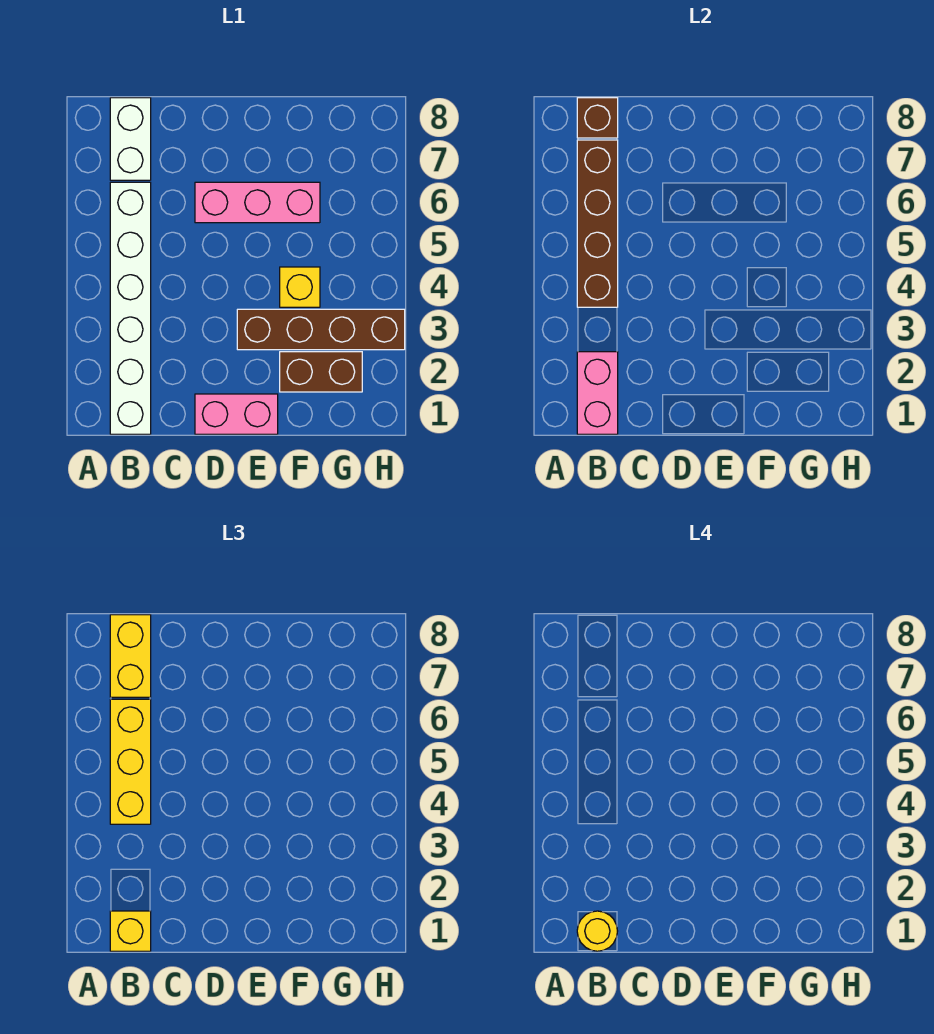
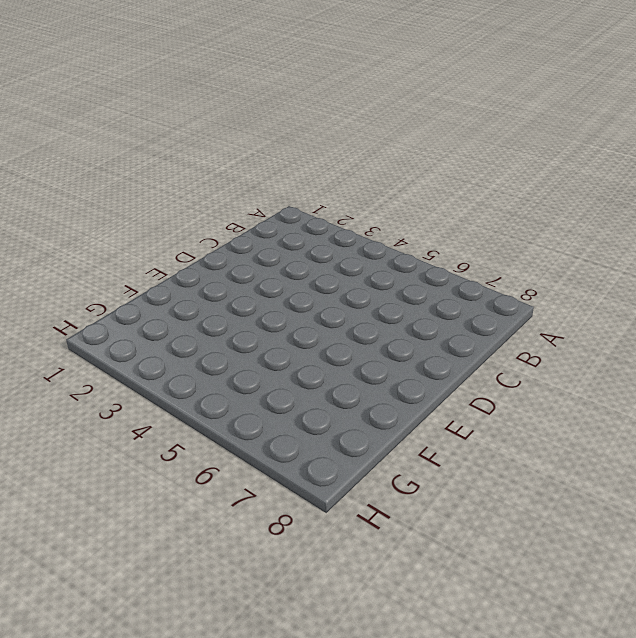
none -> white brick B1:B6 level 1
none -> white brick B7:B8 level 1
none -> pink brick D1:E1 level 1

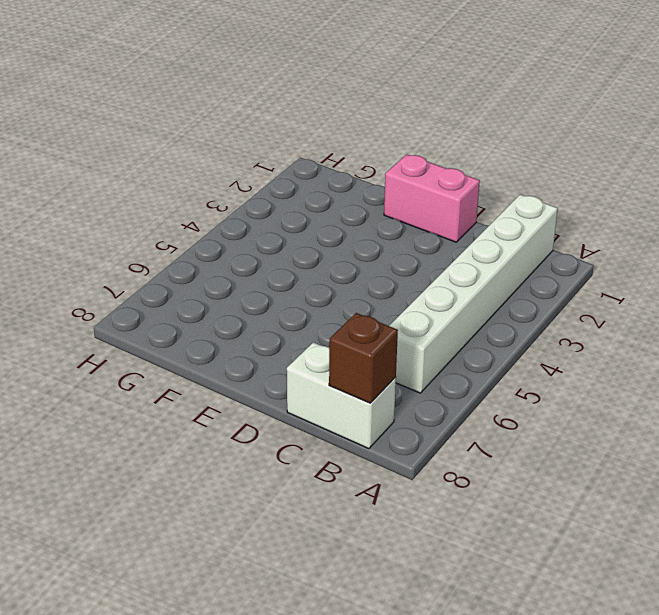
white brick B8:C8 level 1 -> white brick B7:B8 level 1
none -> pink brick D6:F6 level 1
none -> brown brick E3:H3 level 1
none -> brown brick F2:G2 level 1

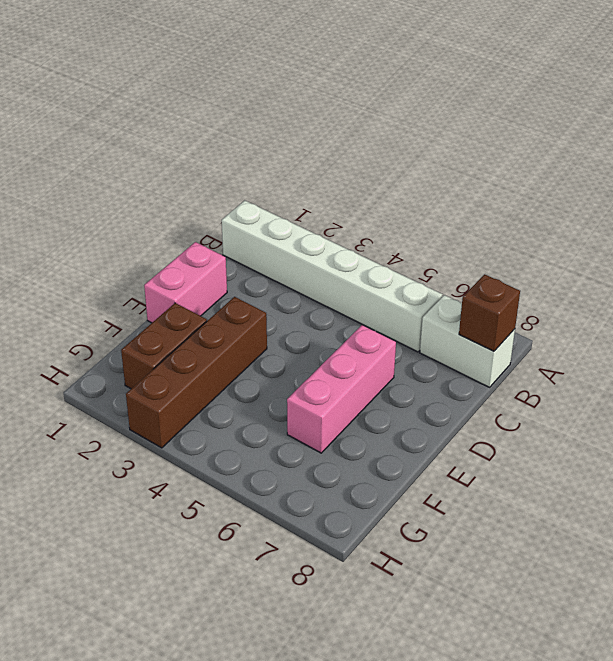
none -> yellow brick F4 level 1
none -> pink brick B1:B2 level 2
none -> brown brick B4:B7 level 2

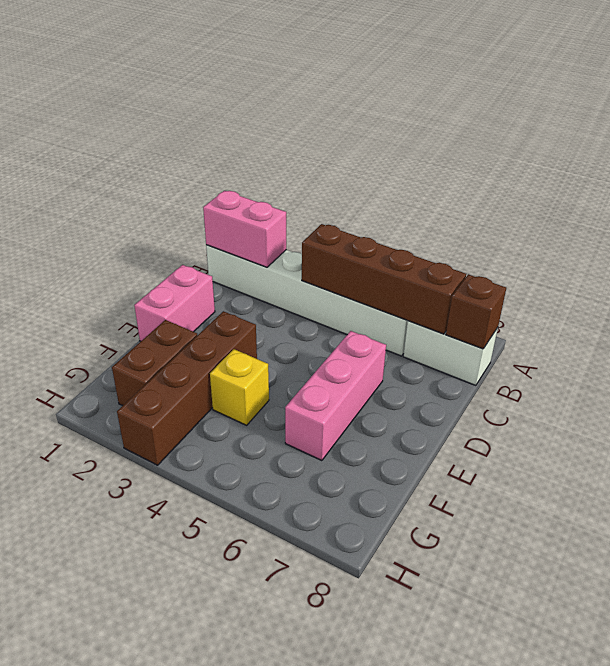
none -> yellow brick B1 level 3
none -> yellow brick B4:B6 level 3
none -> yellow brick B7:B8 level 3

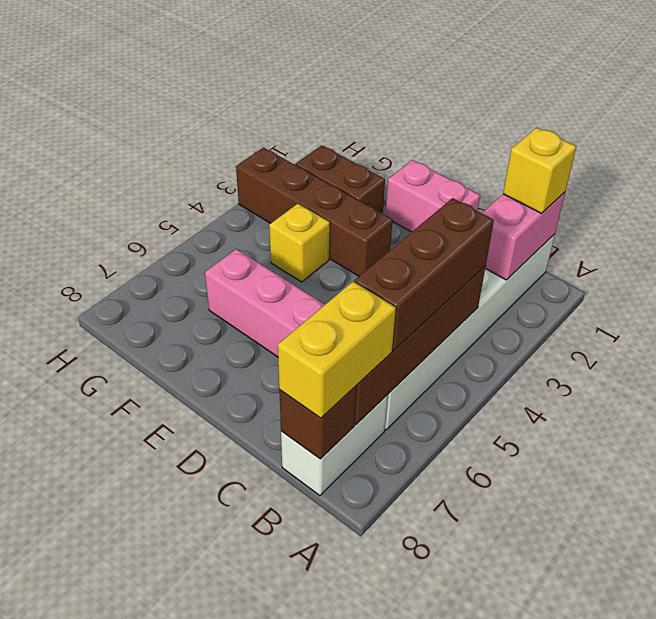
brown brick B4:B6 level 3 -> yellow brick B4:B6 level 3
none -> yellow round brick B1 level 4

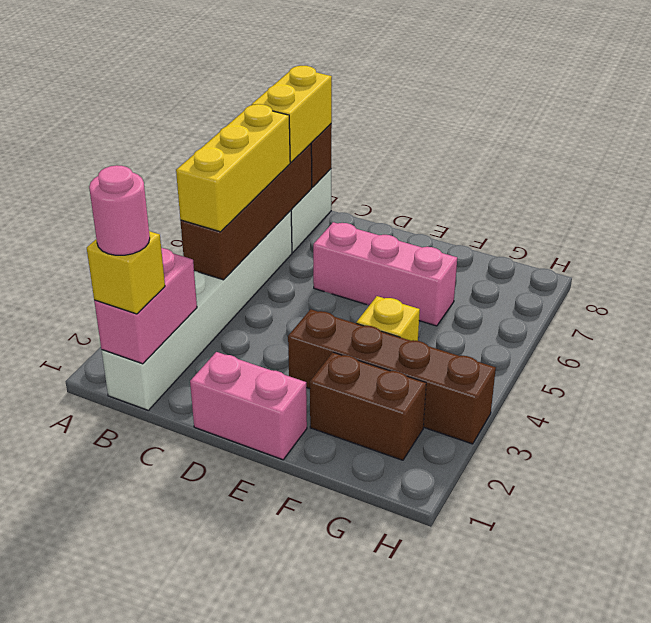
pink round brick B1 level 4 -> yellow round brick B1 level 4

